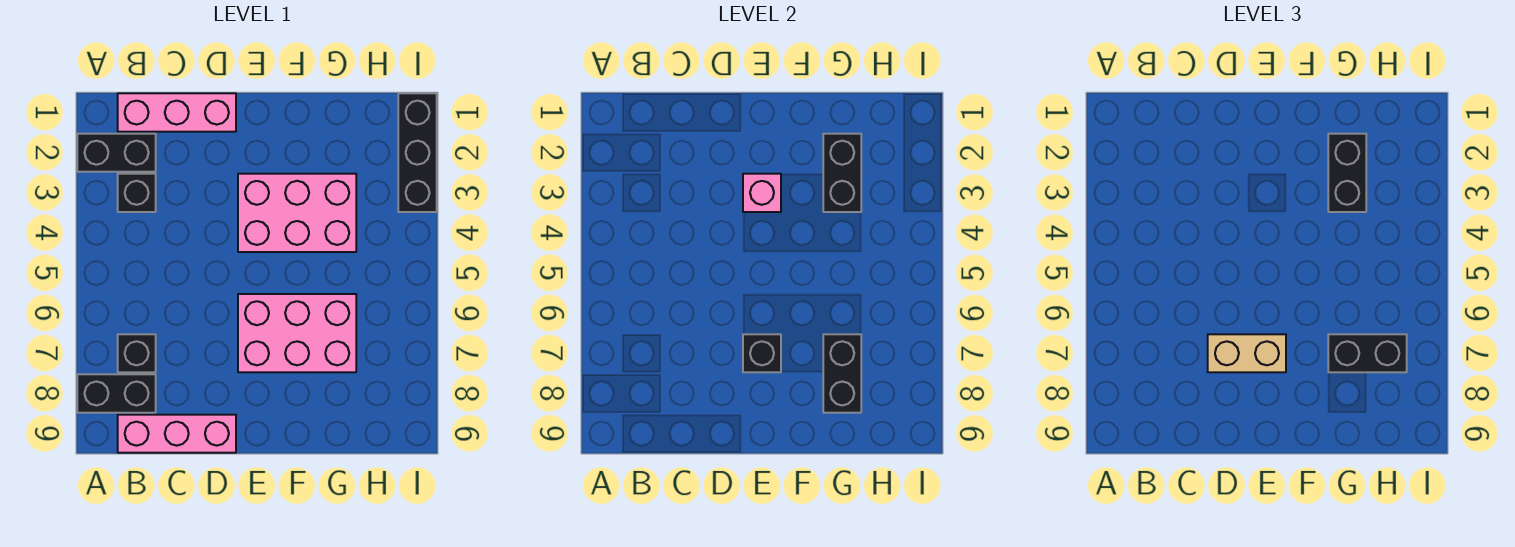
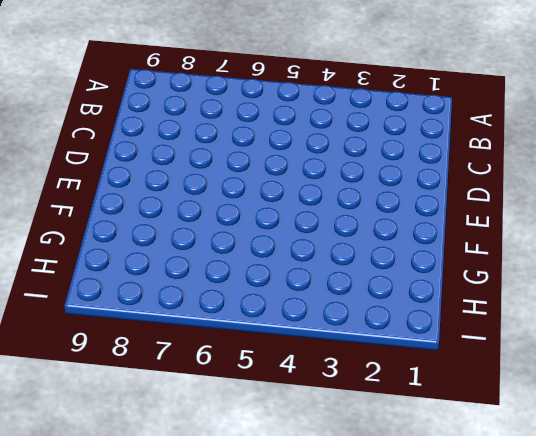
none -> black brick A2:B2 level 1
none -> black brick A8:B8 level 1
none -> pink brick B1:D1 level 1

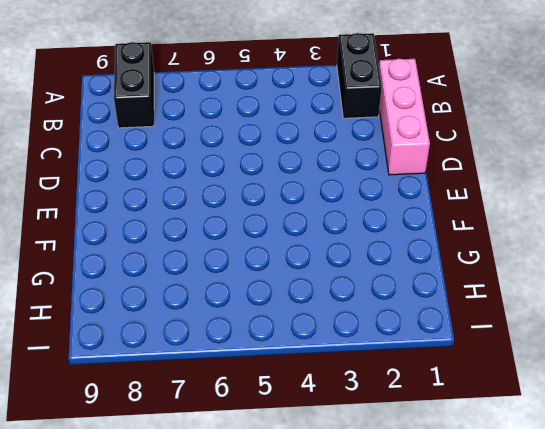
none -> black brick B3 level 1
none -> black brick B7 level 1
none -> pink brick B9:D9 level 1

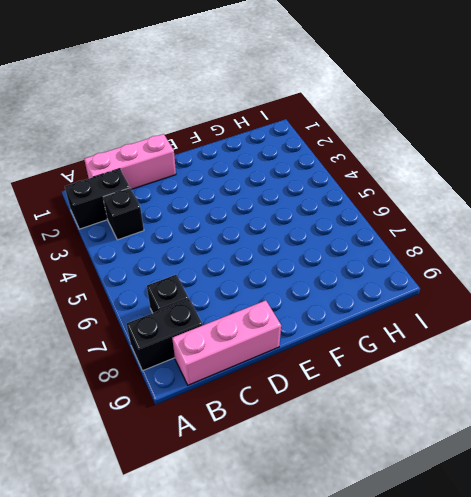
none -> pink brick E3:G4 level 1
none -> pink brick E6:G7 level 1
none -> black brick I1:I3 level 1

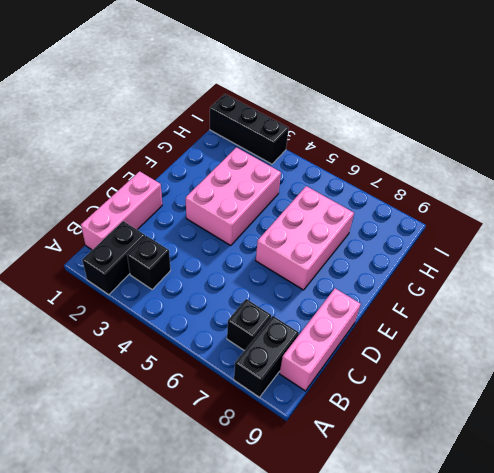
none -> pink brick E3 level 2
none -> black brick E7 level 2
none -> black brick G2:G3 level 2

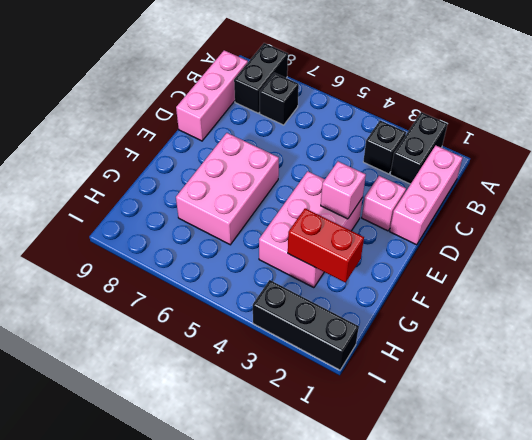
pink brick D2 level 1 -> none
red brick G2:G3 level 2 -> black brick G2:G3 level 2
none -> black brick E7 level 2
none -> black brick G7:G8 level 2
none -> tan brick D7:E7 level 3

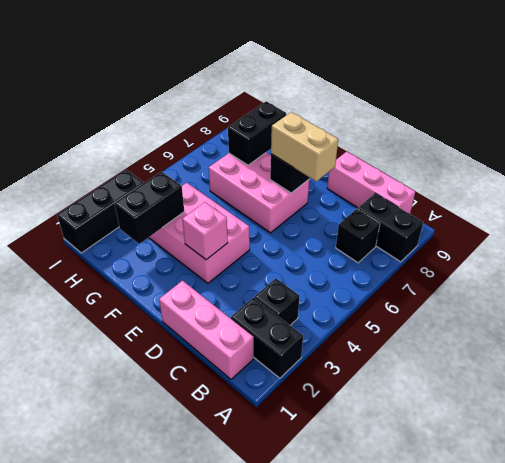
none -> black brick G2:G3 level 3
none -> black brick G7:H7 level 3

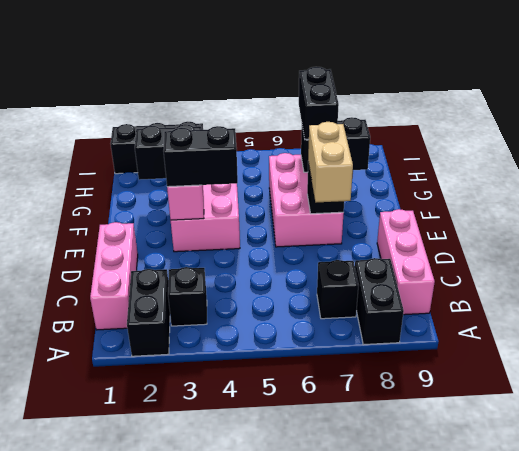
black brick E3:E4 level 3 -> black brick G2:G3 level 3

